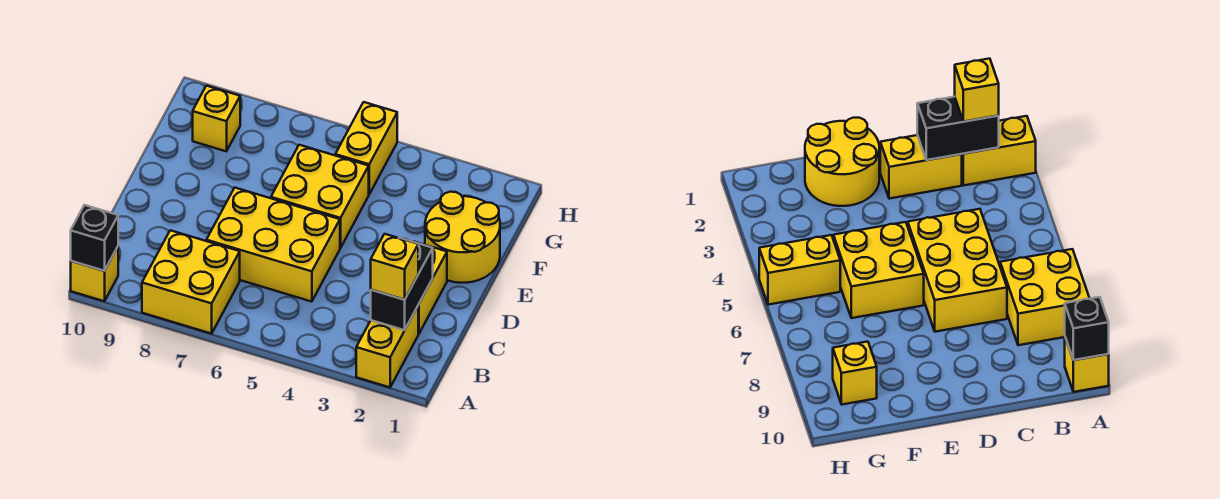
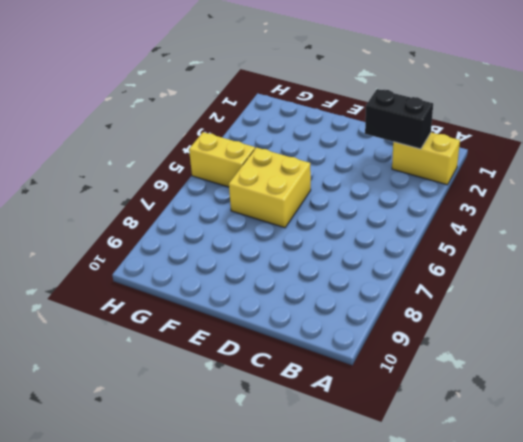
none -> yellow brick A7:B8 level 1
none -> yellow brick A10 level 1
none -> yellow brick C2:D2 level 1

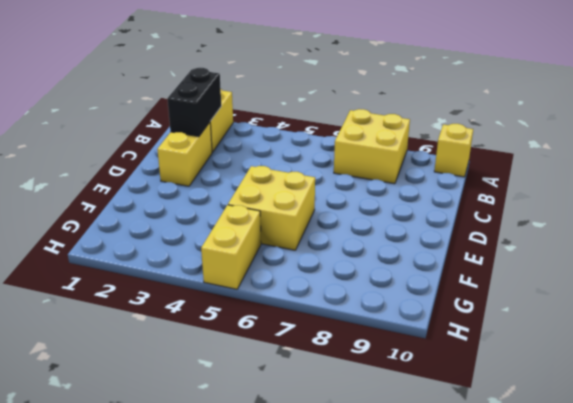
none -> yellow brick C5:D7 level 1
none -> yellow round brick E1:F2 level 1
none -> yellow brick G9 level 1

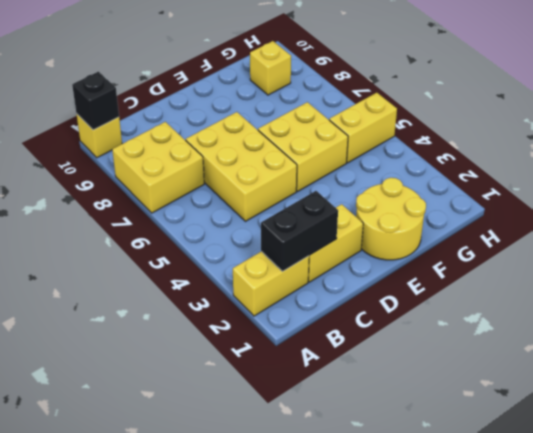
none -> yellow brick B2 level 3

